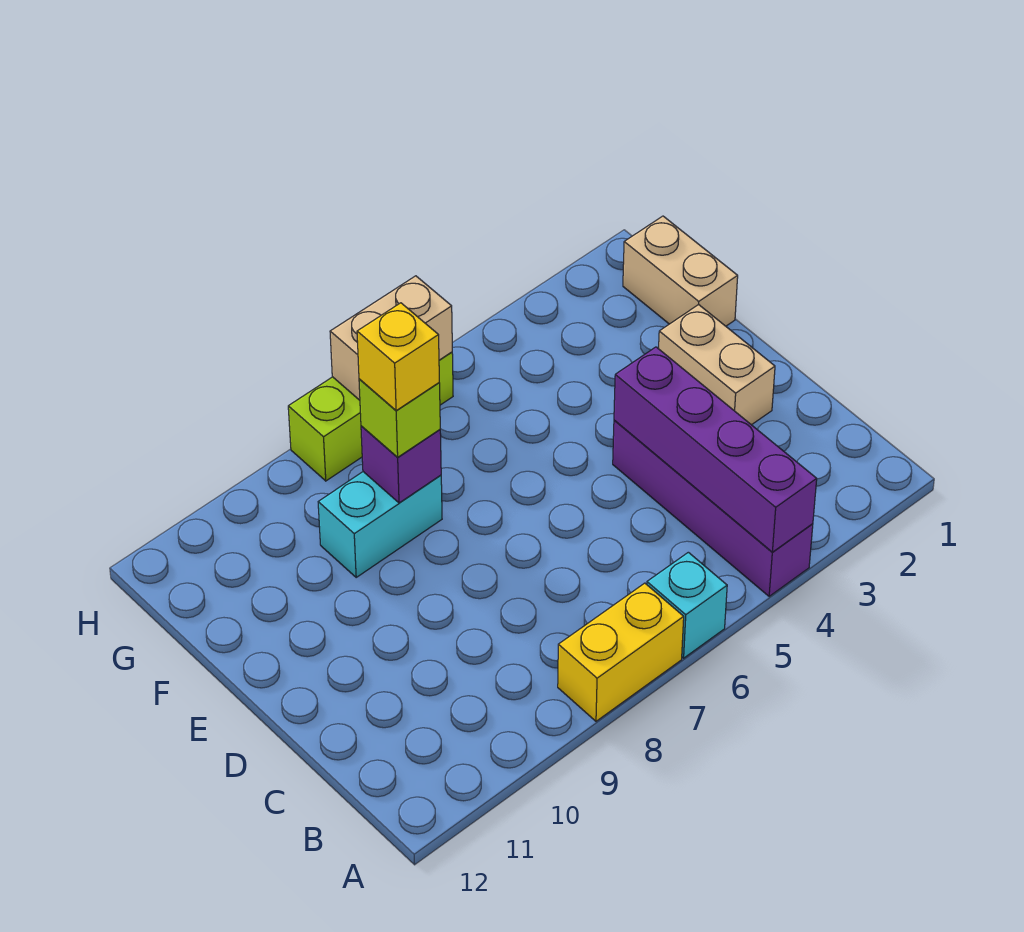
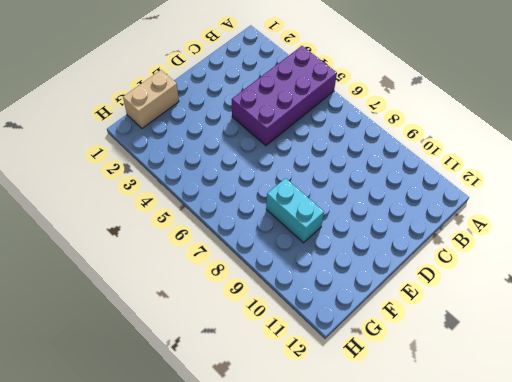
purple brick A4:D5 level 1 -> purple brick A4:D4 level 1
none -> cyan brick A6 level 1
none -> yellow brick A7:A8 level 1
none -> tan brick D2:E2 level 1

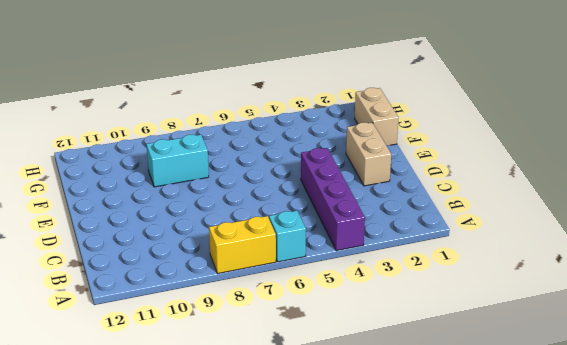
none -> lime brick H6:H8 level 1
none -> purple brick A4:D4 level 2
none -> purple brick F8 level 2

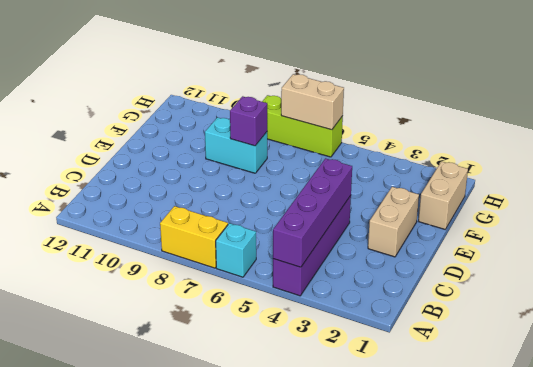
none -> lime brick F8 level 3
none -> yellow brick F8 level 4

